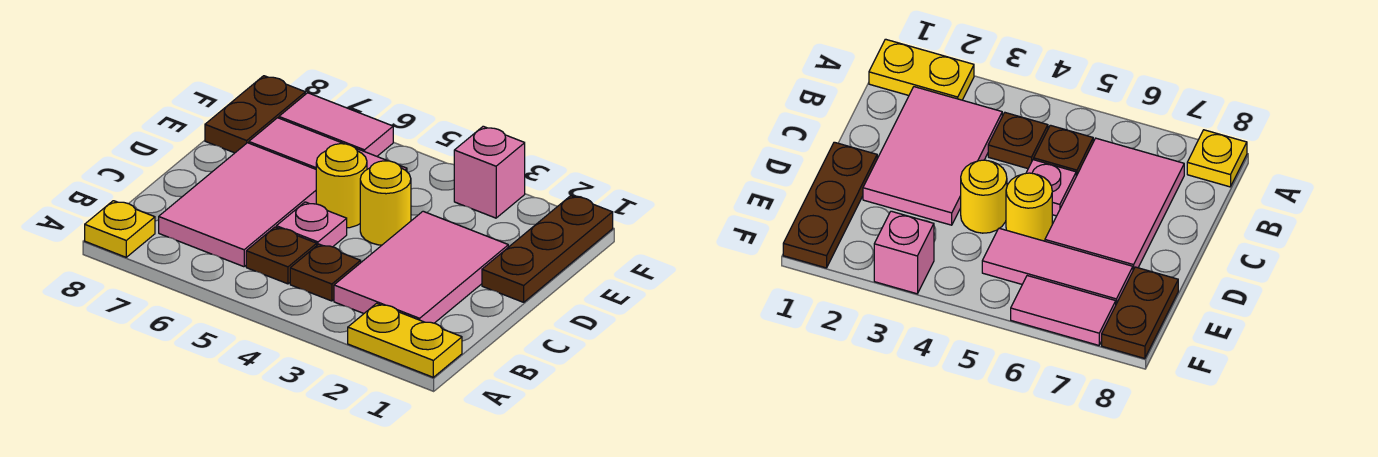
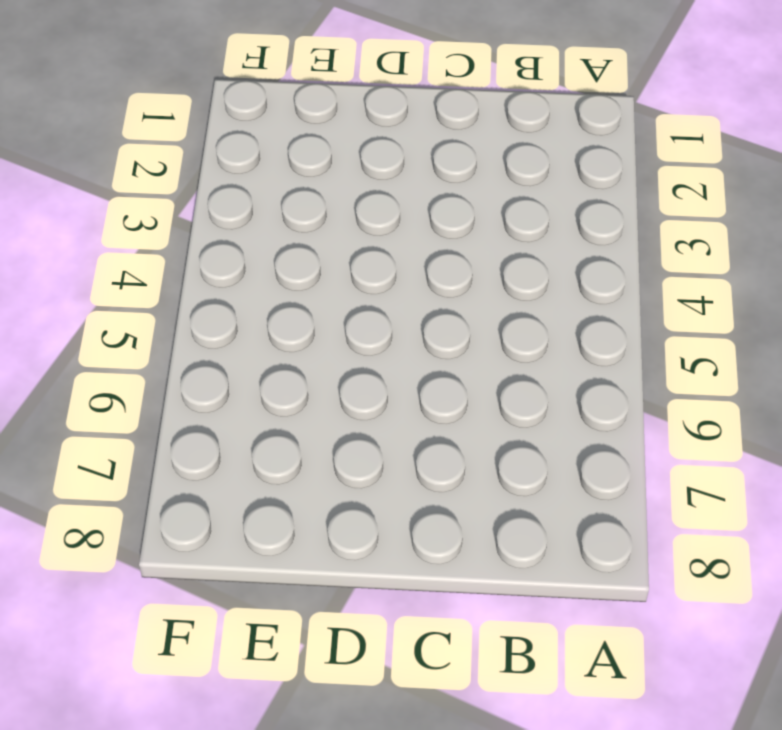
none -> yellow plate A1:A2 level 1
none -> yellow plate A8 level 1
none -> pink tile B2:D3 level 1

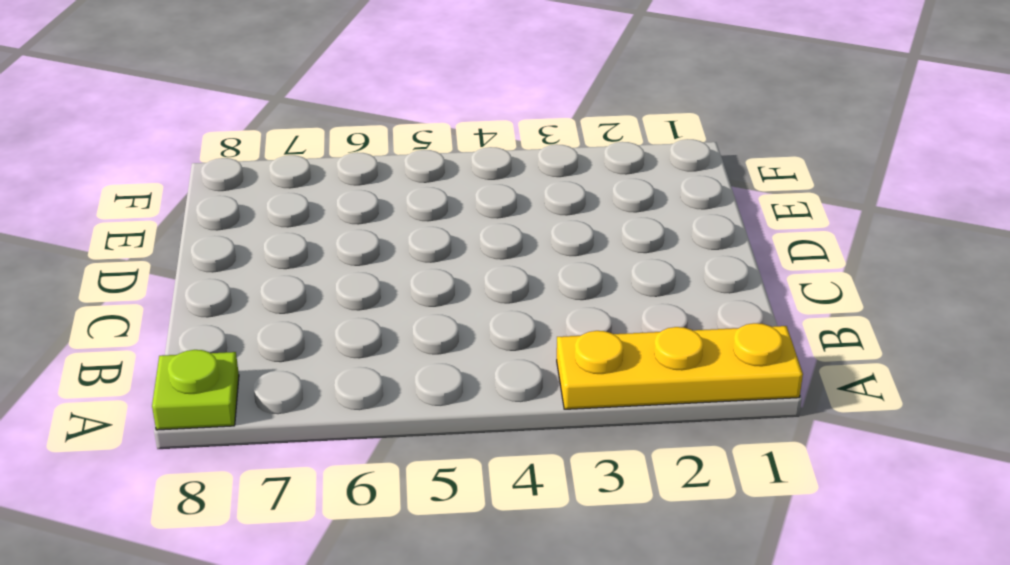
yellow plate A1:A3 level 1 -> yellow plate A1:A2 level 1
lime plate A8 level 1 -> yellow plate A8 level 1
none -> pink tile B2:D3 level 1
none -> brown plate B4 level 1
none -> brown plate B5 level 1

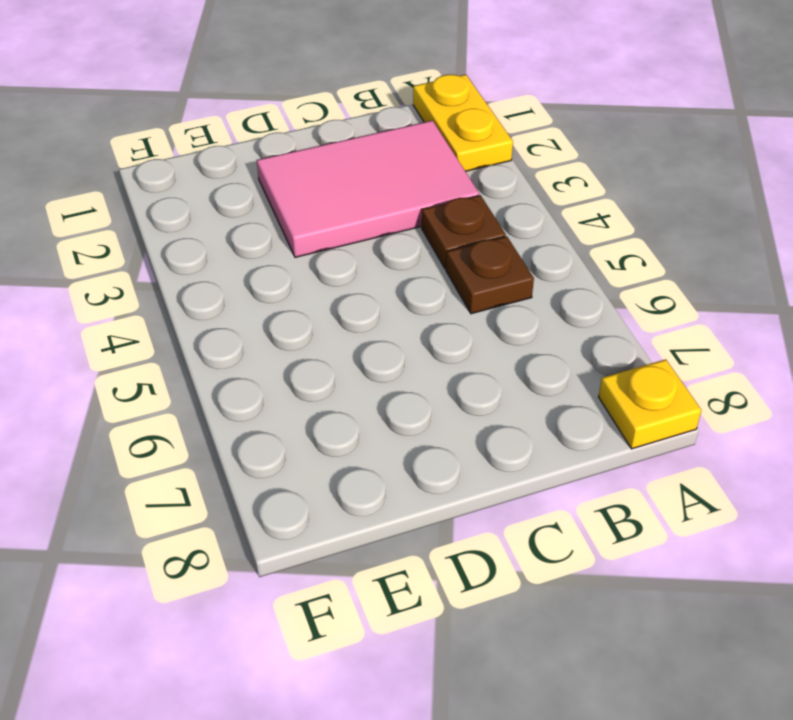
none -> pink tile B6:D7 level 1
none -> pink plate C5 level 1
none -> brown plate D1:F1 level 1

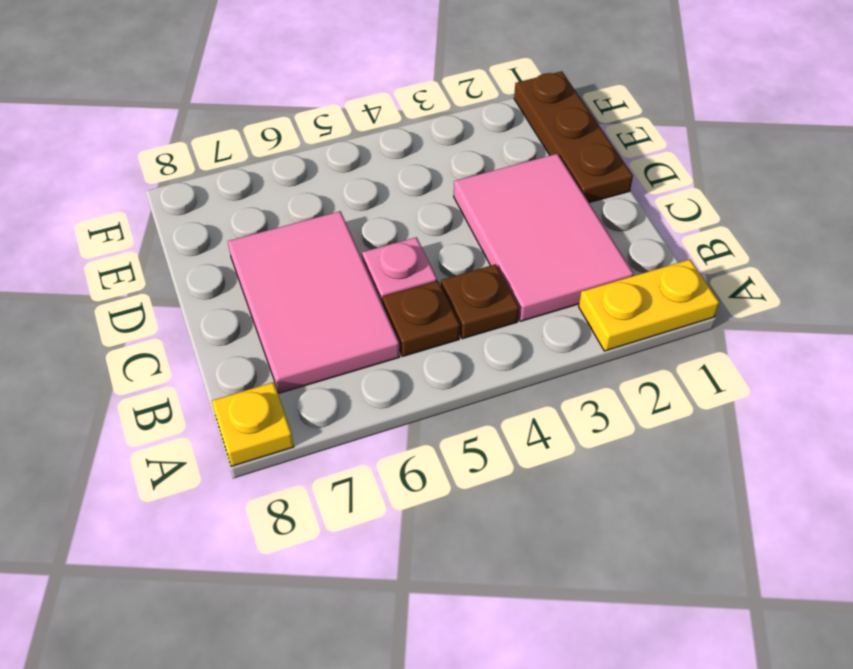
none -> yellow round brick D4 level 1
none -> yellow round brick D5 level 1
none -> pink tile E5:E7 level 1

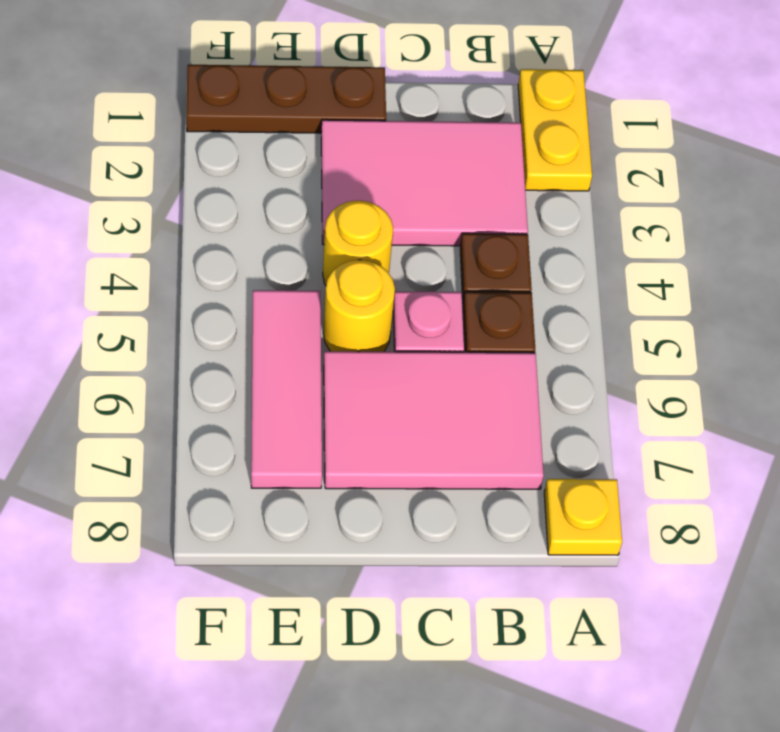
none -> brown plate E8:F8 level 1
none -> pink brick F3 level 1
none -> pink tile F6:F7 level 1

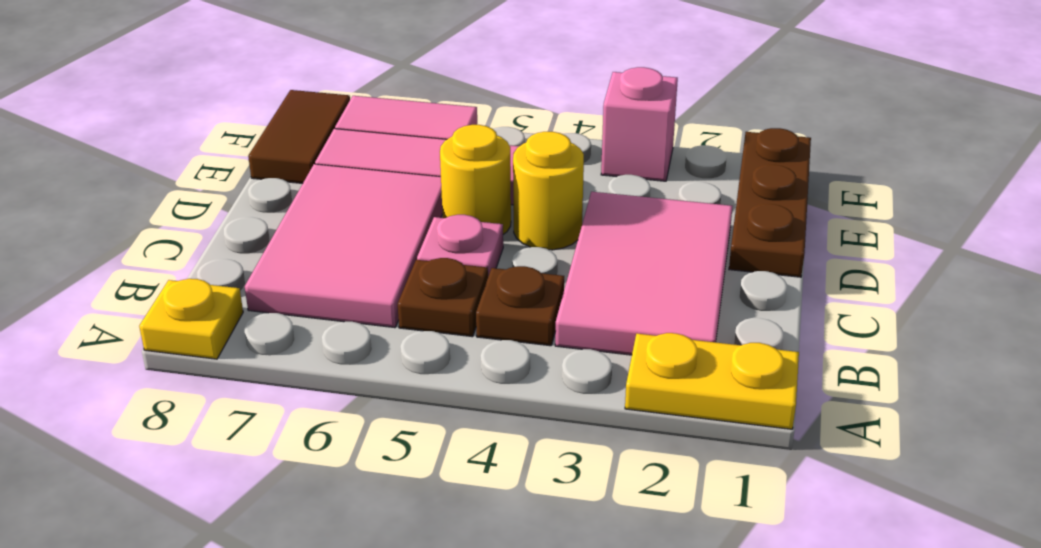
brown tile E8:F8 level 1 -> brown plate E8:F8 level 1

